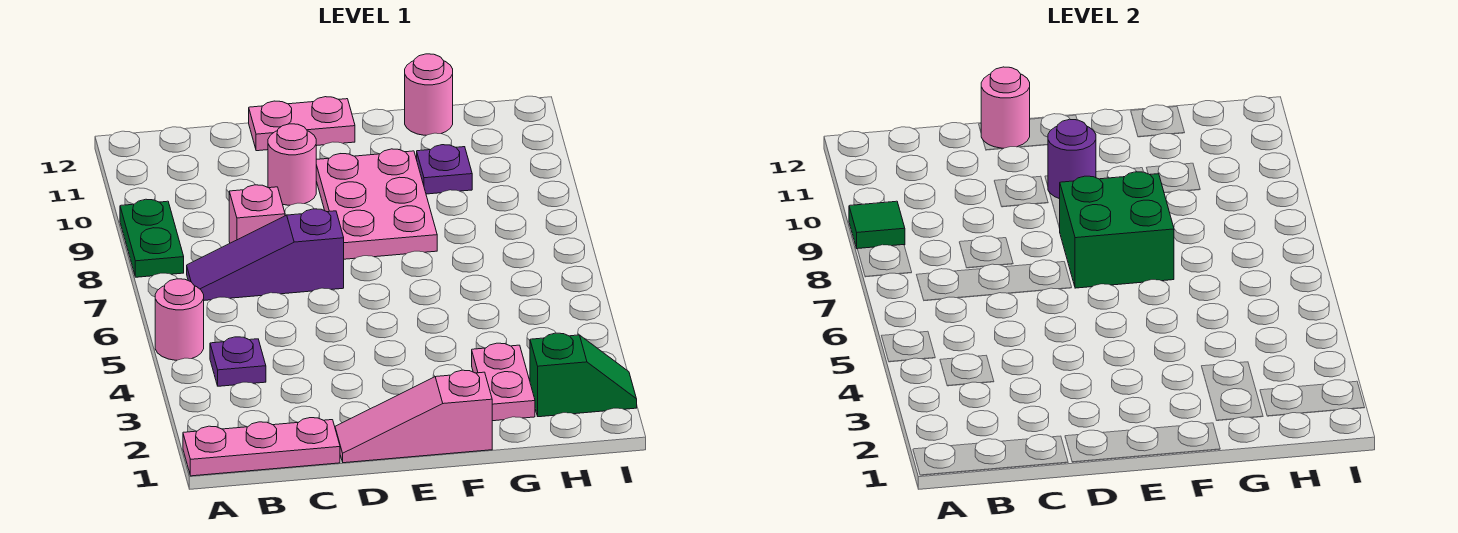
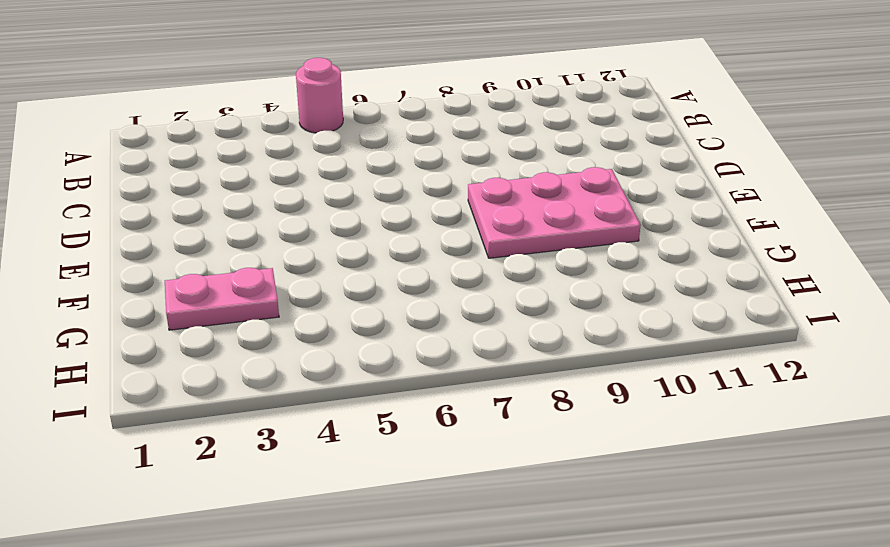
none -> pink plate A1:C1 level 1
none -> green plate A8:A9 level 1
none -> purple plate B4 level 1

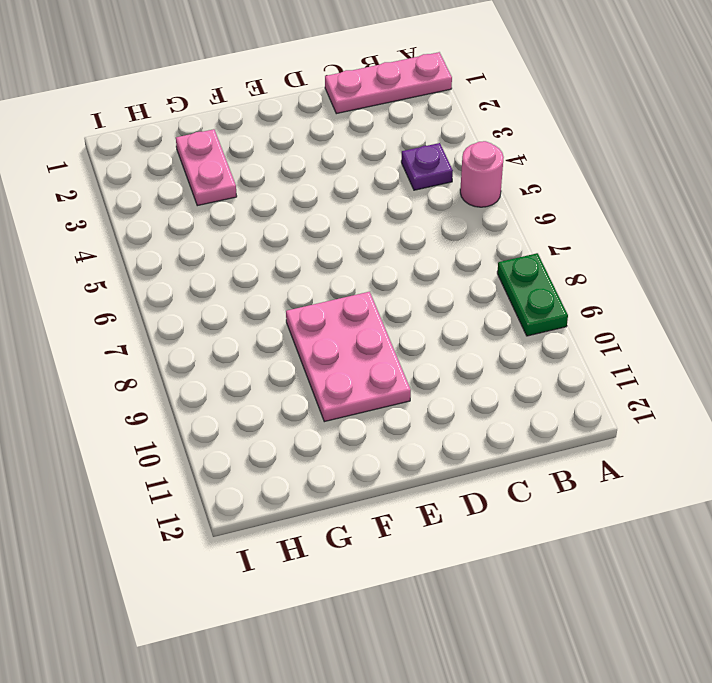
none -> purple slope B7:D7 level 1 top D
none -> pink brick C8 level 1
none -> pink slope D1:F1 level 1 top F

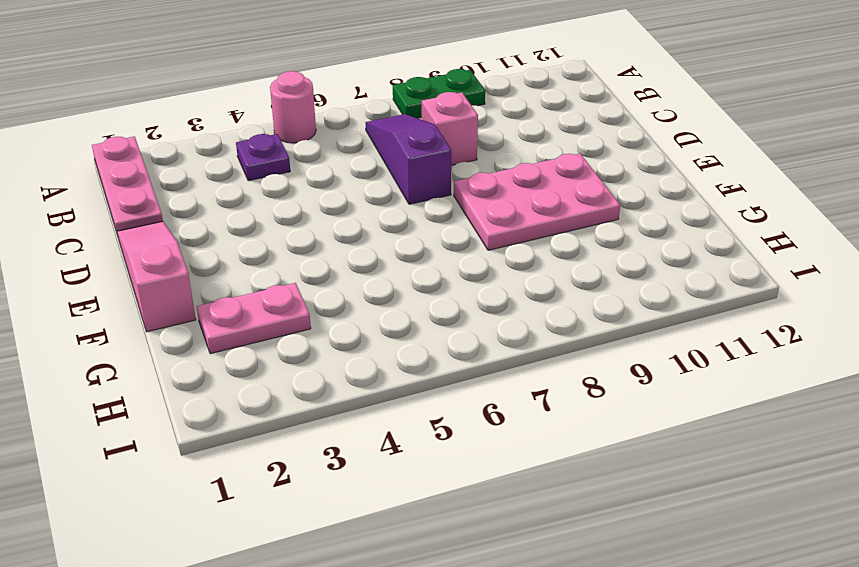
none -> pink round brick D10 level 1
none -> pink plate D12:E12 level 1
none -> purple plate G10 level 1

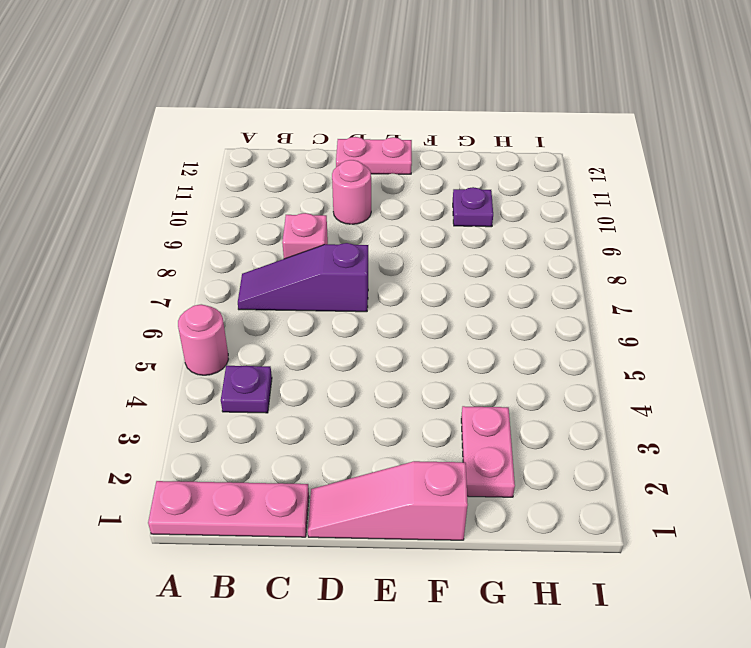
none -> green plate A8:A9 level 1
none -> pink plate E8:F10 level 1
none -> pink round brick G12 level 1

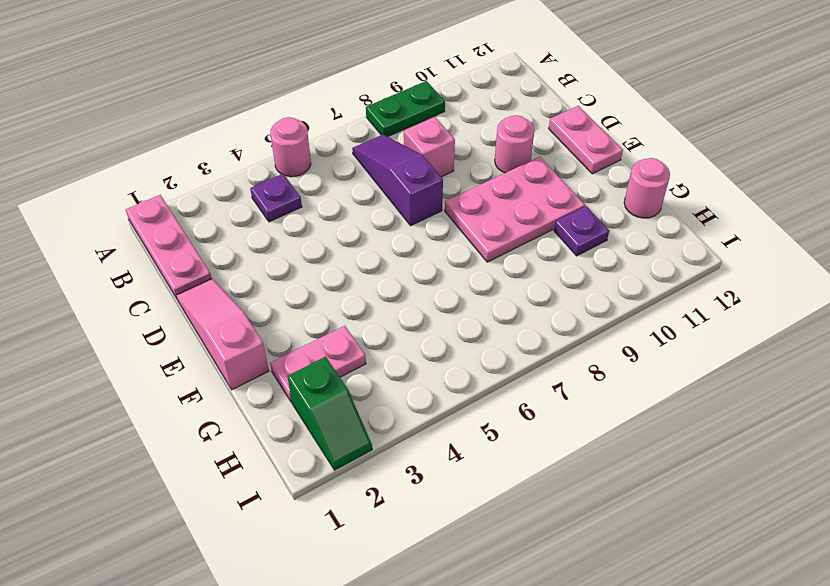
none -> green tile A9 level 2
none -> pink round brick D12 level 2
none -> green brick E7:F8 level 2

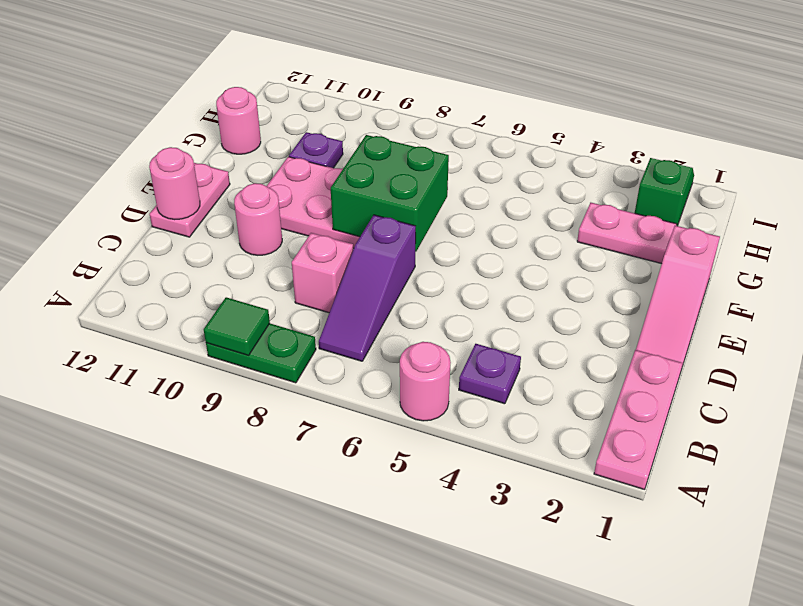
none -> purple round brick E10 level 2

